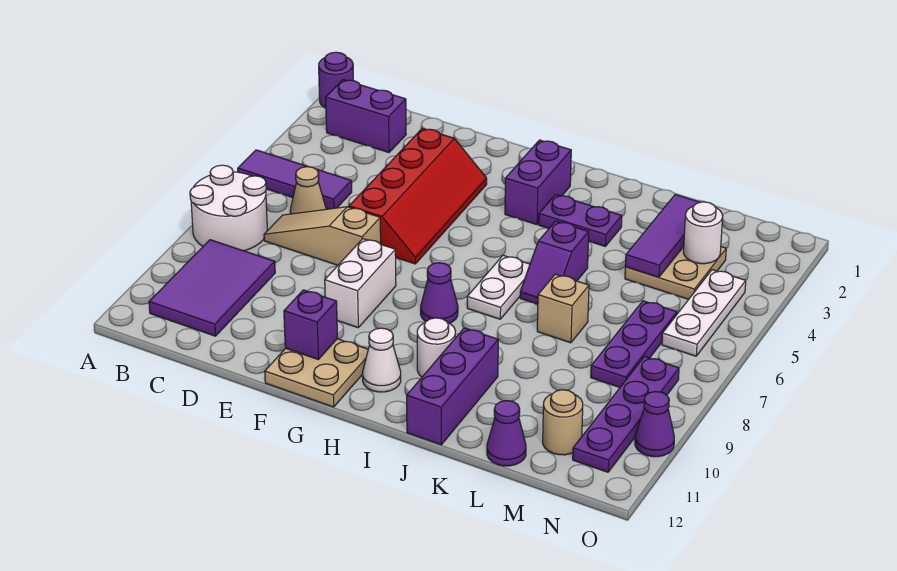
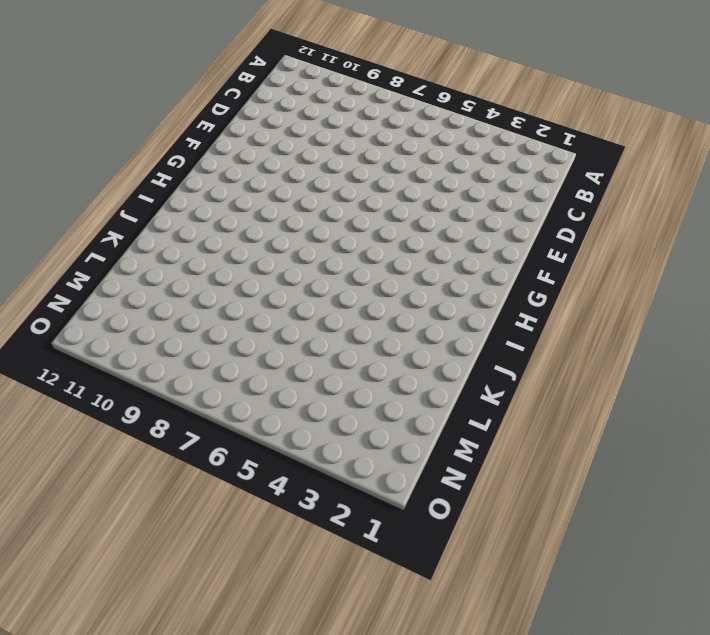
none -> purple round brick A1 level 1
none -> purple tile A5:C5 level 1
none -> white round brick A7:B8 level 1

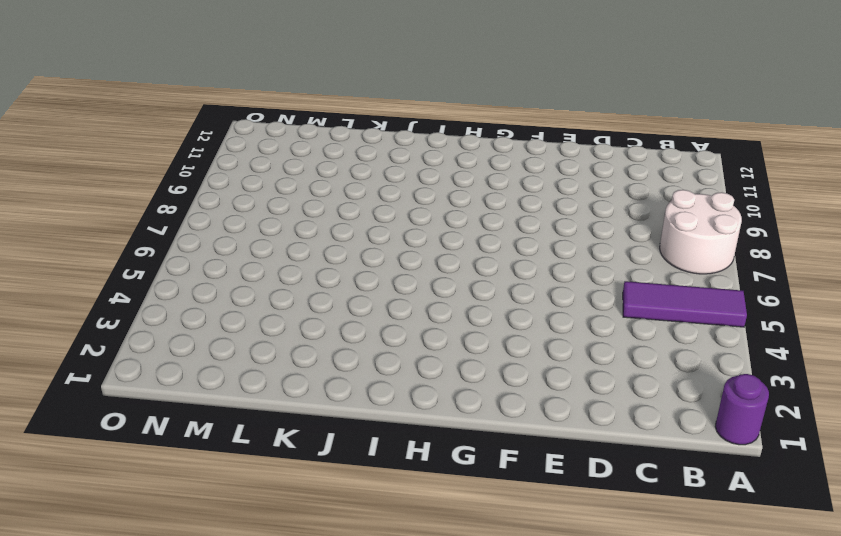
none -> purple brick B2:C2 level 1
none -> purple tile B9:C11 level 1
none -> tan cone C6 level 1

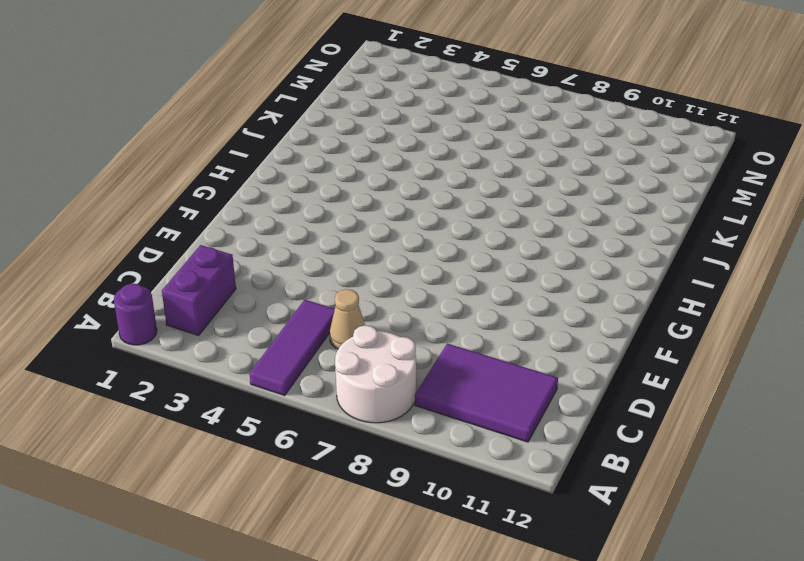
none -> tan slope C7:E7 level 1 top E
none -> red slope E3:F6 level 1 top E
none -> white brick F8:F9 level 1

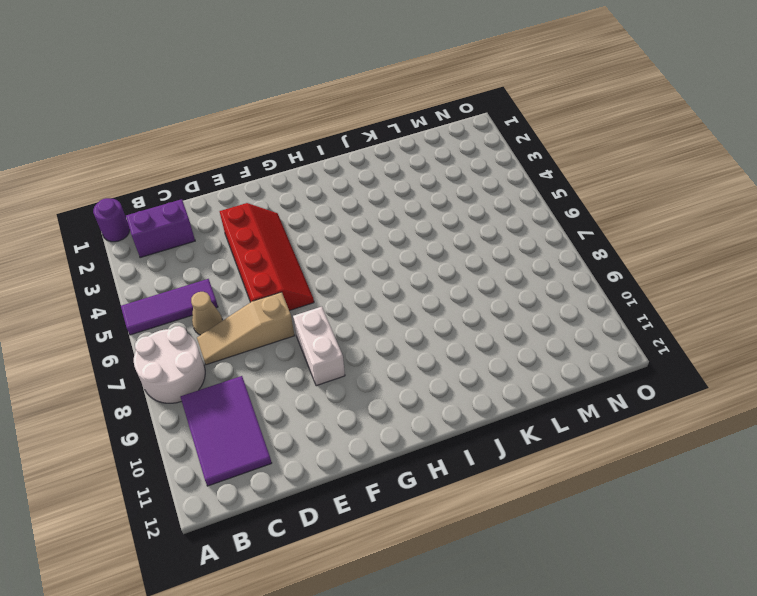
none -> tan plate F11:G12 level 1
none -> purple brick H2:H3 level 1
none -> purple cone H8 level 1

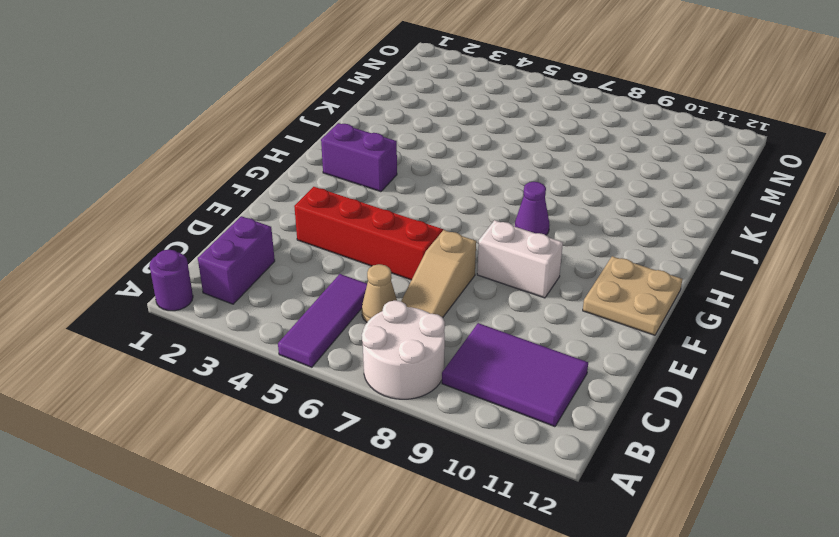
none -> white cone H11 level 1
none -> purple plate I3:J3 level 1
none -> white plate I6:I7 level 1

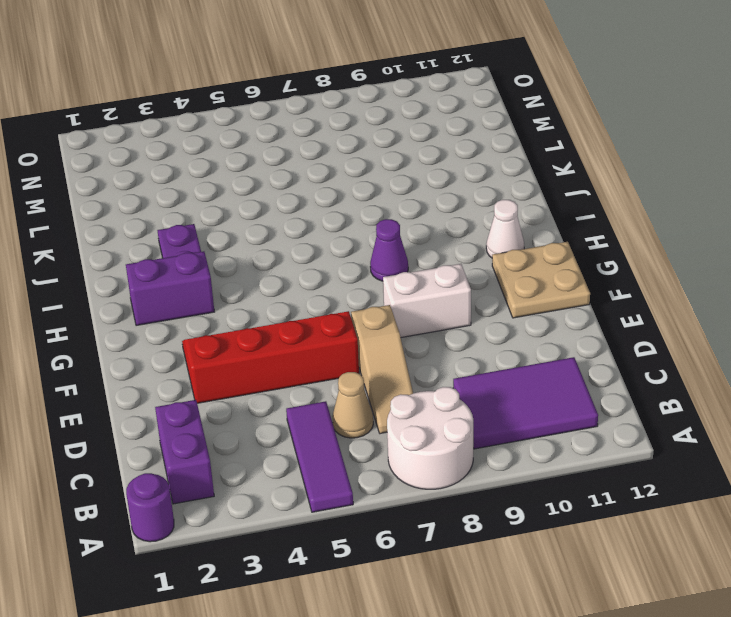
none -> white plate I6:I7 level 1
none -> white round brick I10 level 1
none -> purple slope J5:J6 level 1 top 5

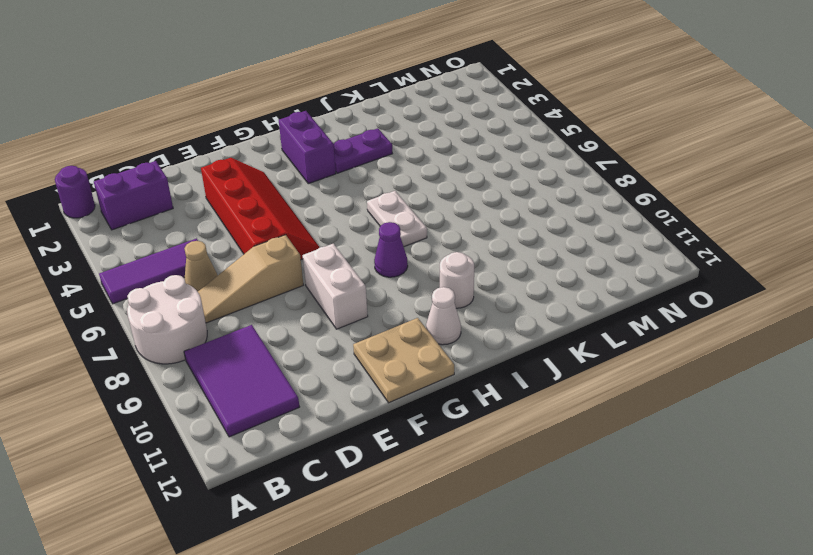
none -> purple slope J5:J6 level 1 top 5
none -> purple brick J10:J12 level 1
none -> tan brick K7 level 1

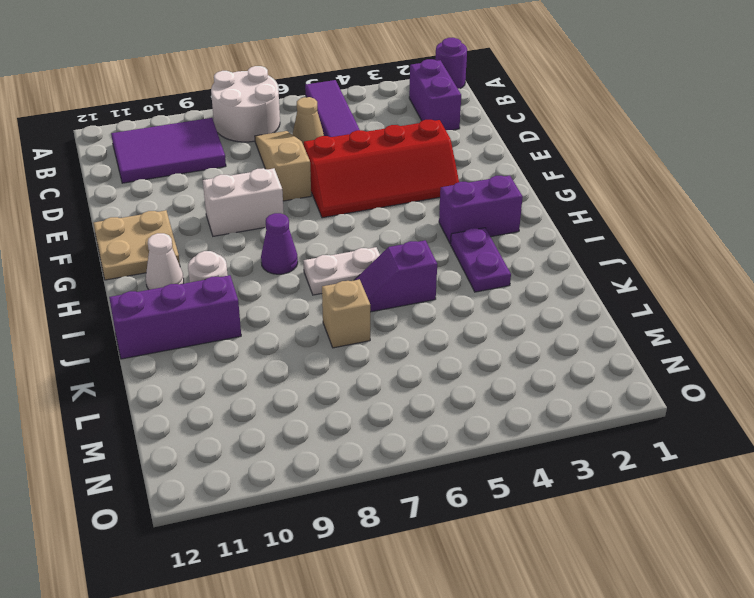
none -> tan plate L3:M4 level 1
none -> purple cone L12 level 1
none -> purple plate M6:M8 level 1

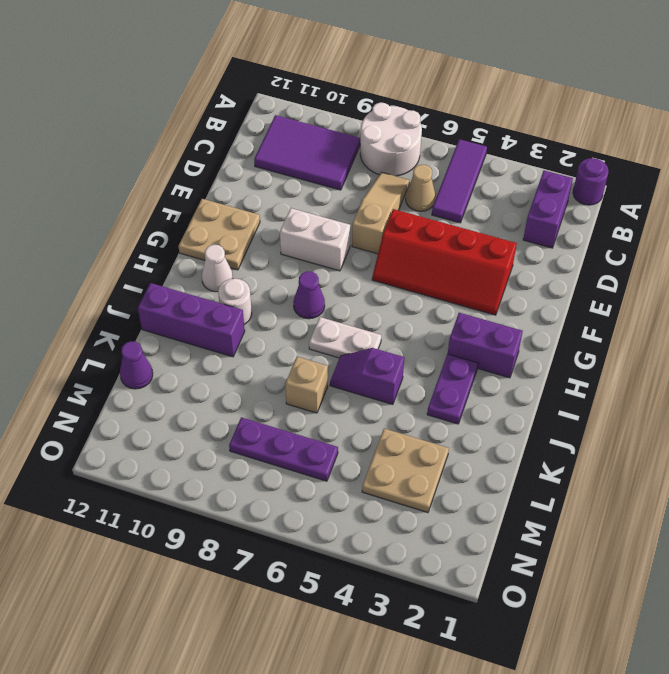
none -> tan round brick M11 level 1
none -> white plate N4:N6 level 1
none -> purple plate N8:N11 level 1

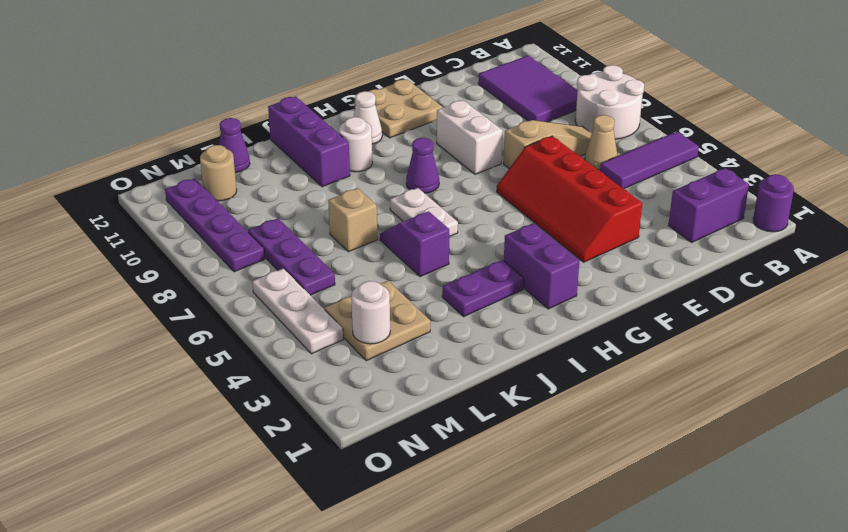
none -> purple cone O10 level 1
none -> purple brick F11 level 2
none -> purple tile L2:L4 level 2

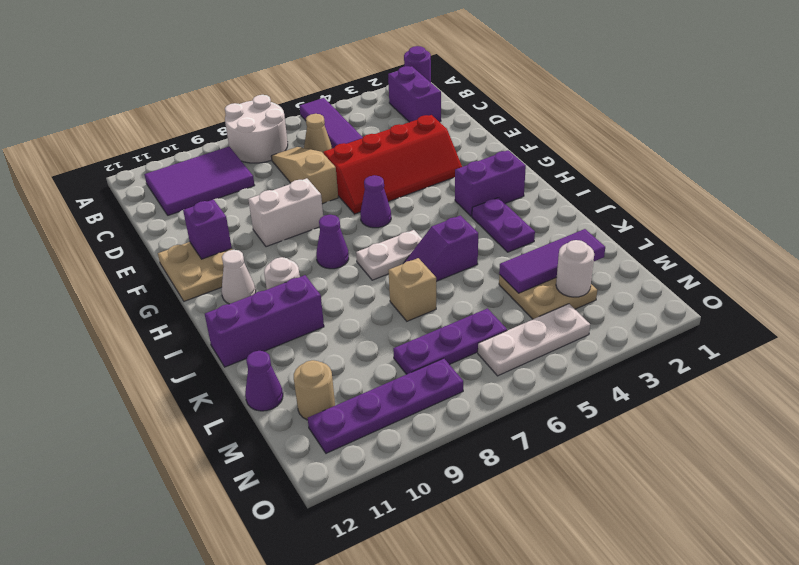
purple cone G6 level 1 -> purple cone O10 level 1

